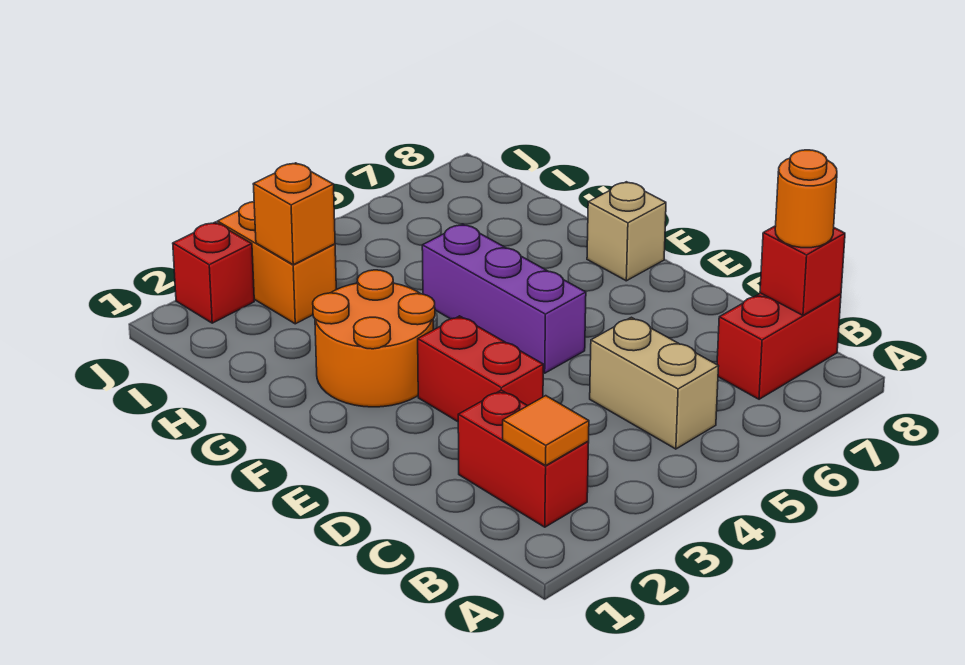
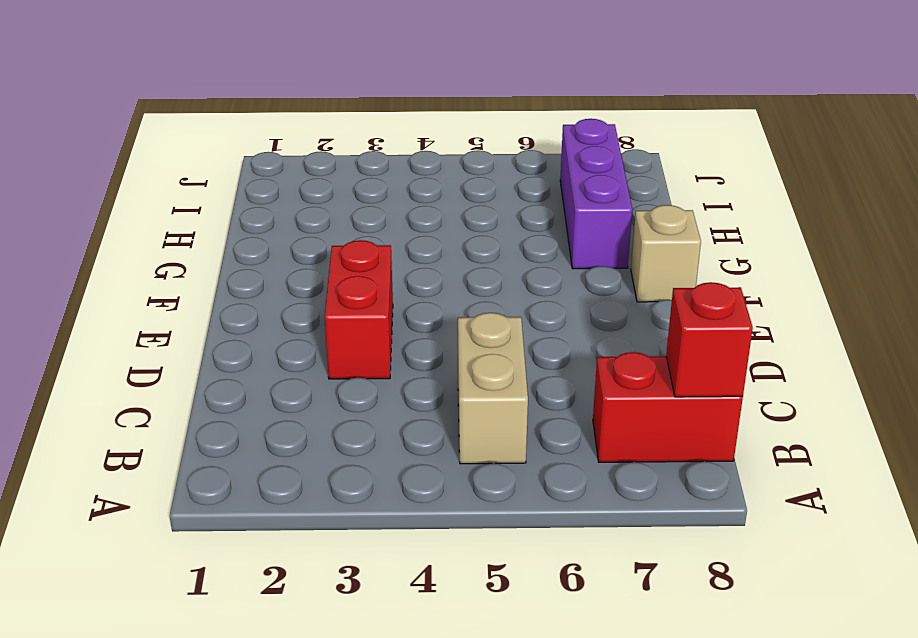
purple brick G7:I7 level 1 -> purple brick E5:G5 level 1
none -> red brick B2:C2 level 1
none -> orange round brick F2:G3 level 1
none -> orange brick I3:J3 level 1

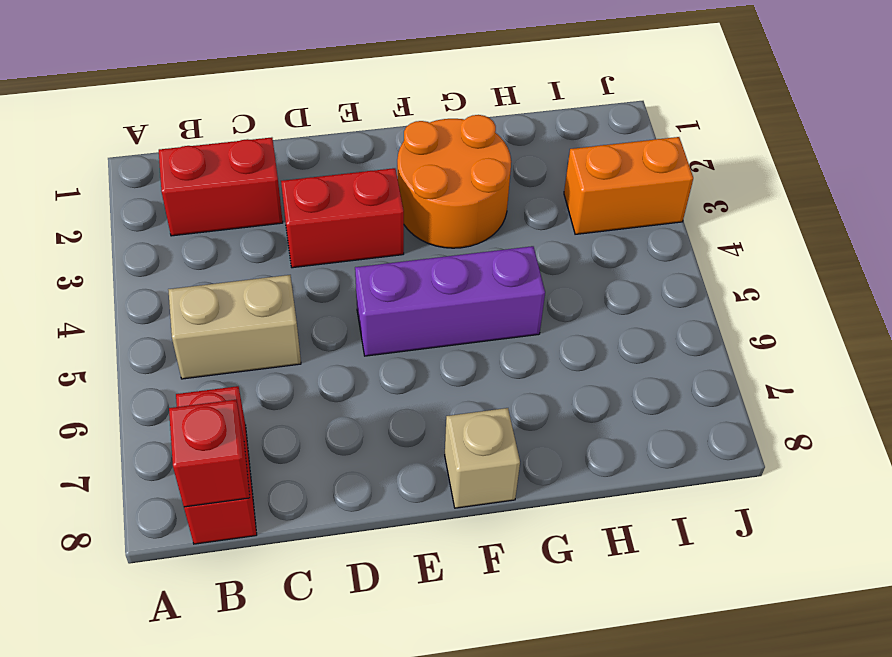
none -> red brick J2 level 1
none -> orange tile B2 level 2
none -> orange brick I3 level 2

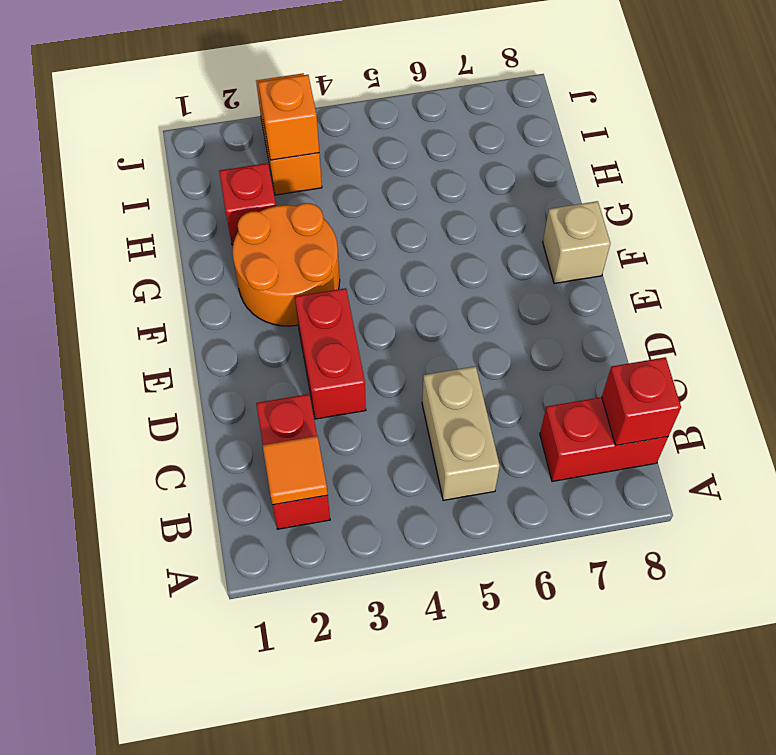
red brick H2 level 1 -> red brick J2 level 1
none -> purple brick E5:G5 level 1
none -> orange round brick B8 level 3

